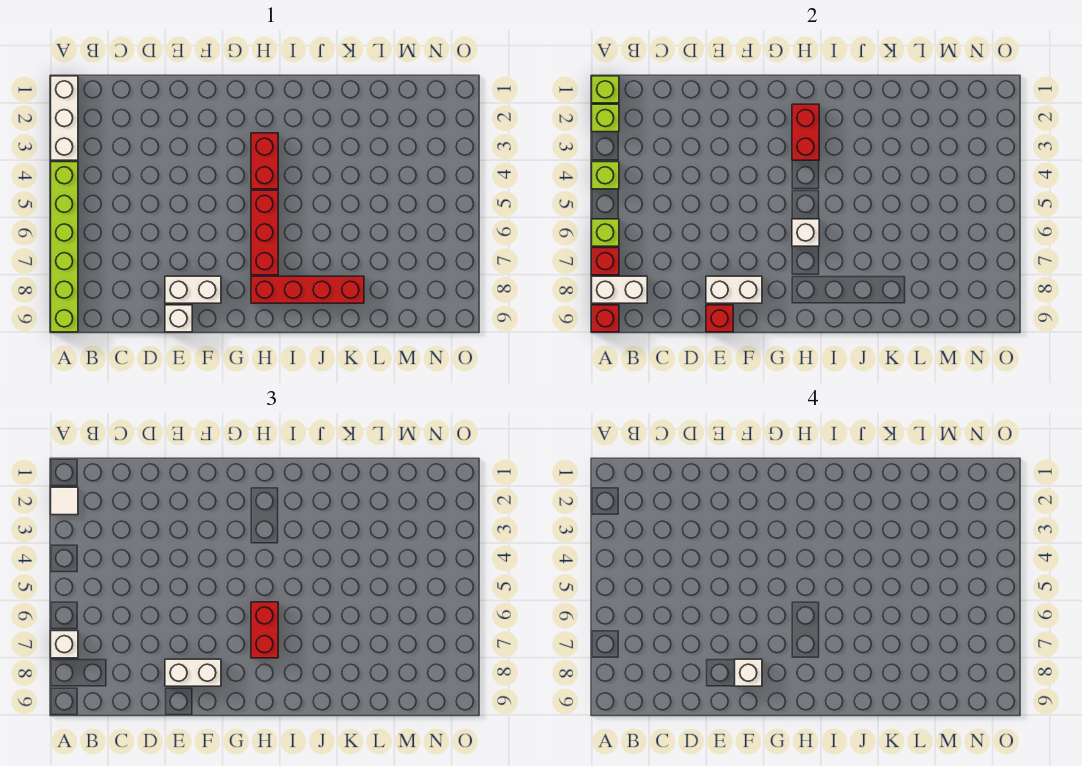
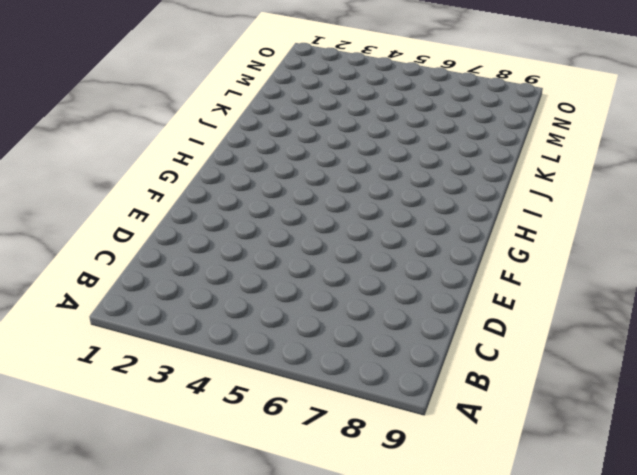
none -> white brick A1:A3 level 1
none -> lime brick A4:A9 level 1
none -> white brick E8:F8 level 1

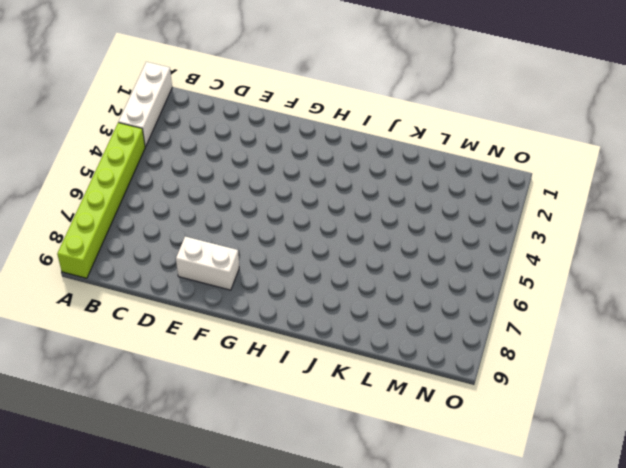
none -> white brick E9 level 1
none -> red brick H3:H4 level 1
none -> red brick H5:H7 level 1

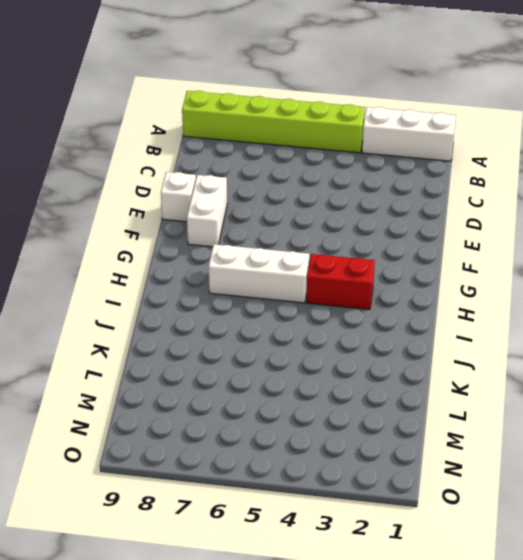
white brick H5:H7 level 1 -> red brick H5:H7 level 1
none -> red brick H8:K8 level 1
none -> lime brick A1 level 2
none -> lime brick A2 level 2

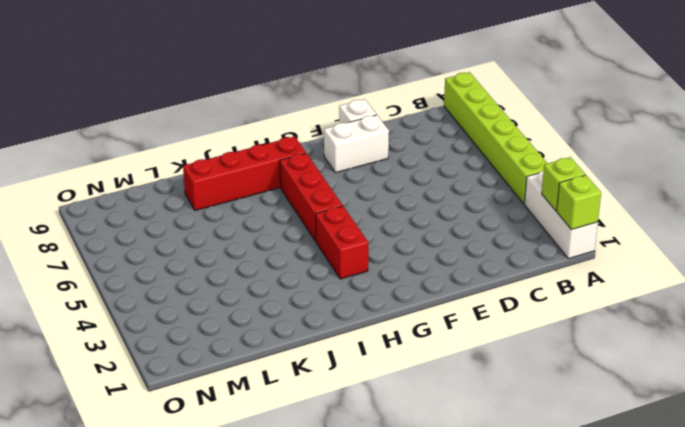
none -> lime brick A4 level 2
none -> lime brick A6 level 2
none -> red brick A7 level 2

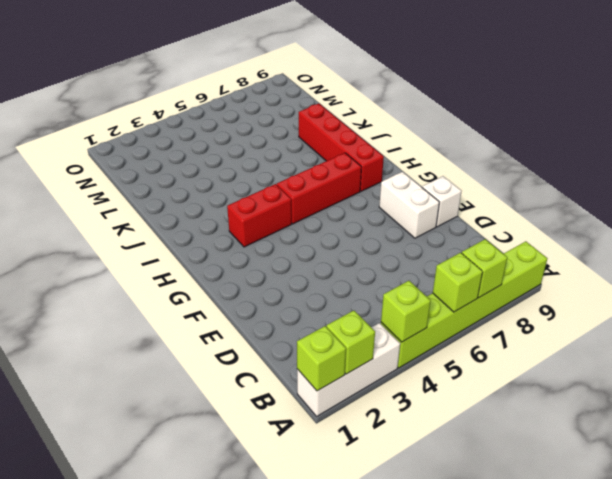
lime brick A7 level 2 -> red brick A7 level 2
none -> white brick A8:B8 level 2
none -> red brick A9 level 2
none -> white brick E8:F8 level 2

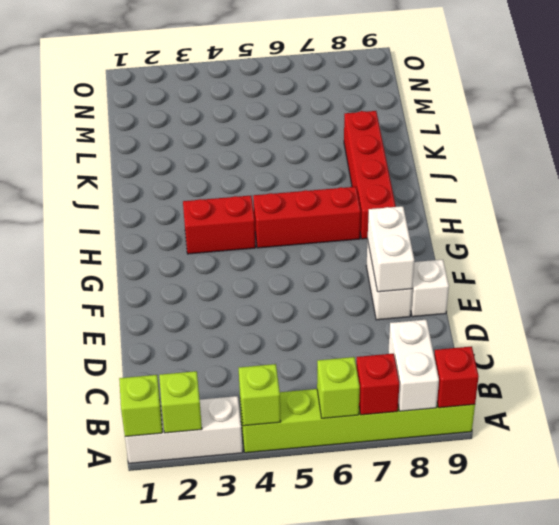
none -> red brick E9 level 2
none -> red brick H2:H3 level 2
none -> white brick H6 level 2

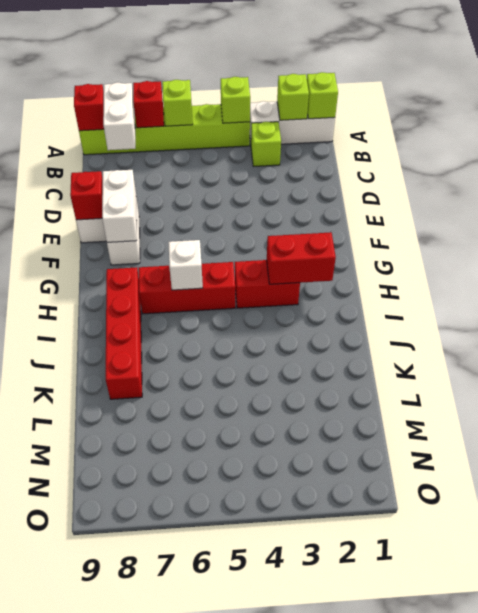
lime brick B3 level 1 -> none
none -> white tile A2 level 3
none -> white brick A7 level 3
none -> white brick E8:F8 level 3

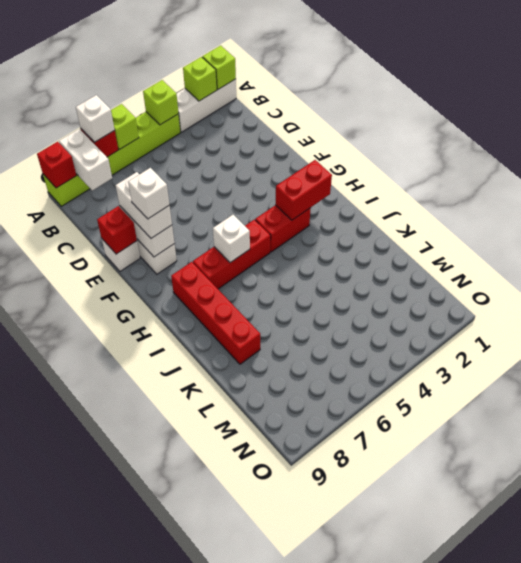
none -> white tile A2 level 3
none -> red brick H6:H7 level 3

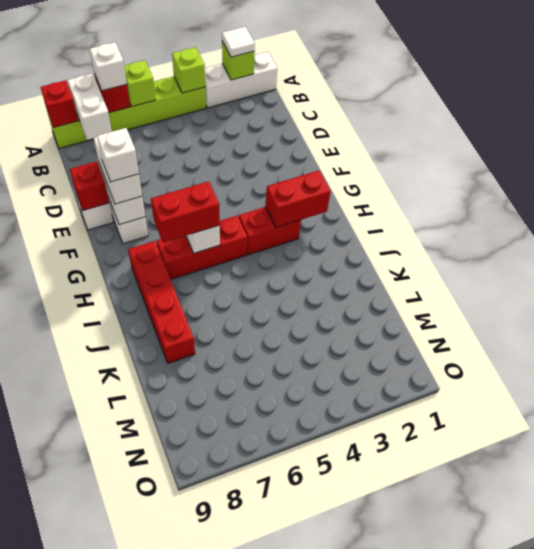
none -> lime brick A1 level 2

